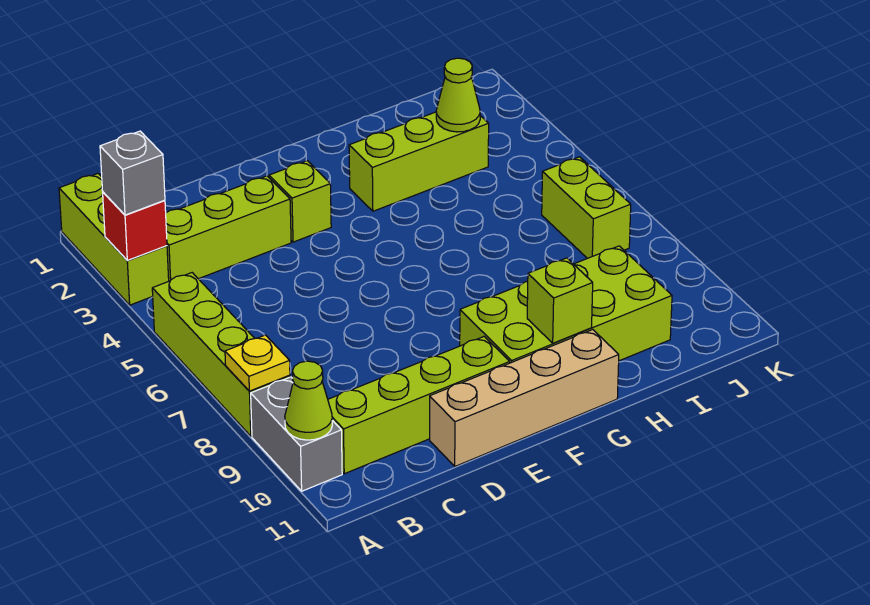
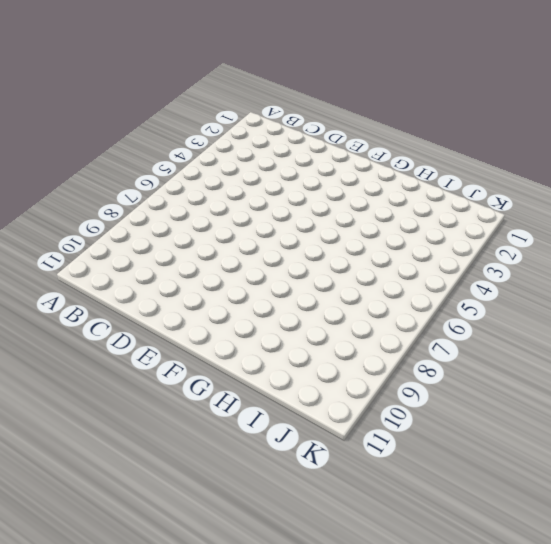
none -> lime brick A1:A3 level 1
none -> lime brick A5:A8 level 1
none -> grey brick A9:A10 level 1

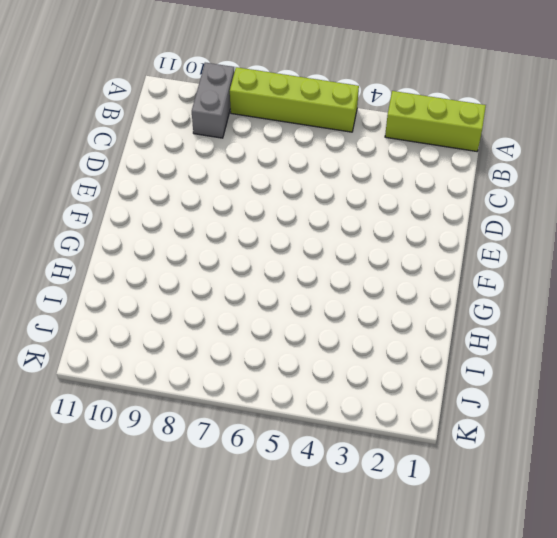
grey brick A9:B9 level 1 -> grey brick A9:A10 level 1
none -> lime brick B3:D3 level 1
none -> lime brick B10:E10 level 1
none -> tan brick D11:G11 level 1

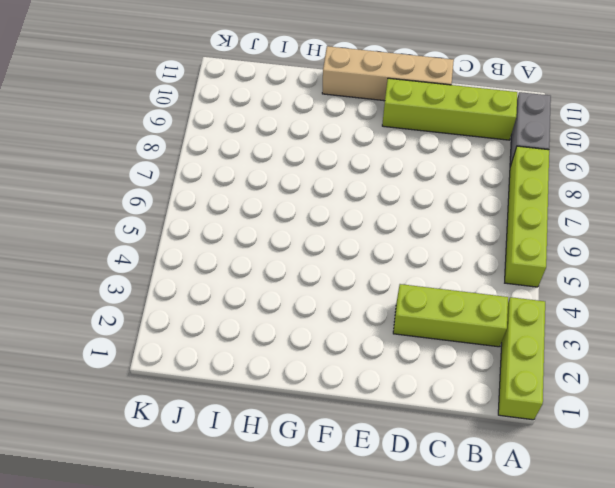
none -> lime brick E3 level 1
none -> lime brick F9:I10 level 1
none -> lime brick G3:I3 level 1

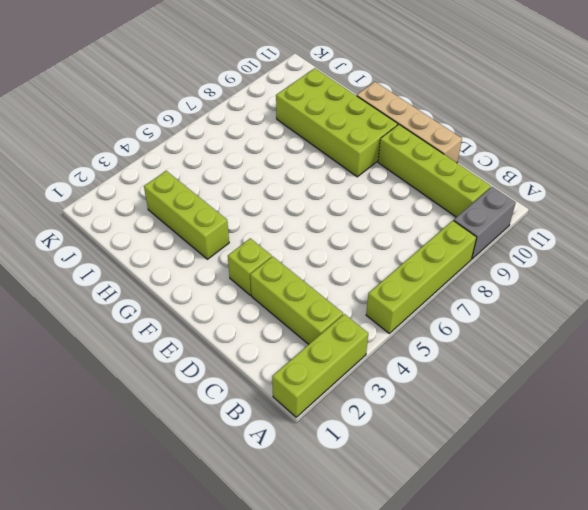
none -> lime brick J6:J7 level 1
none -> red brick A3 level 2
none -> yellow plate A8 level 2

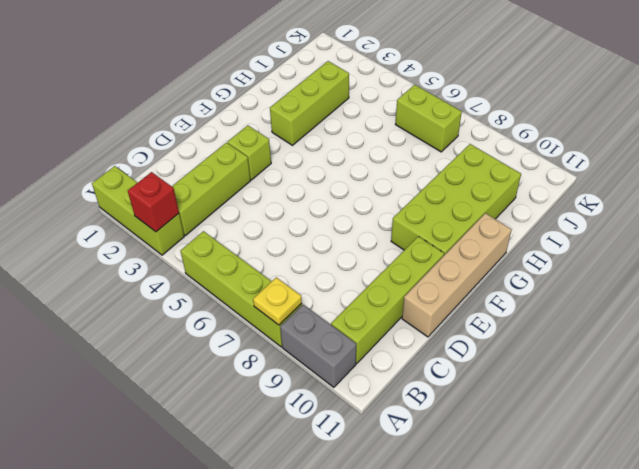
none -> lime cone A10 level 2
none -> lime brick G10 level 2
none -> lime cone I3 level 2

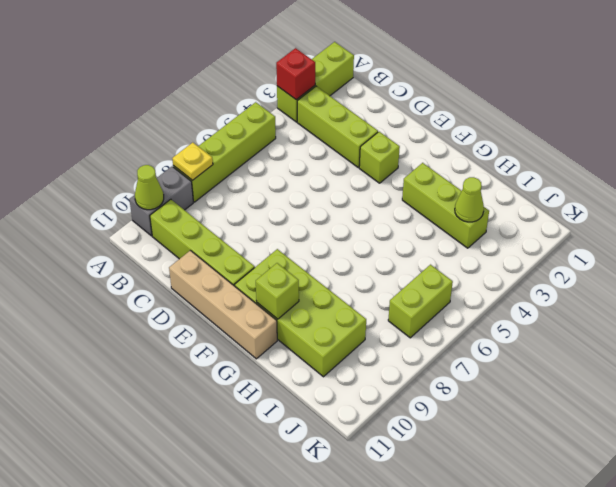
none -> grey brick A3 level 3

